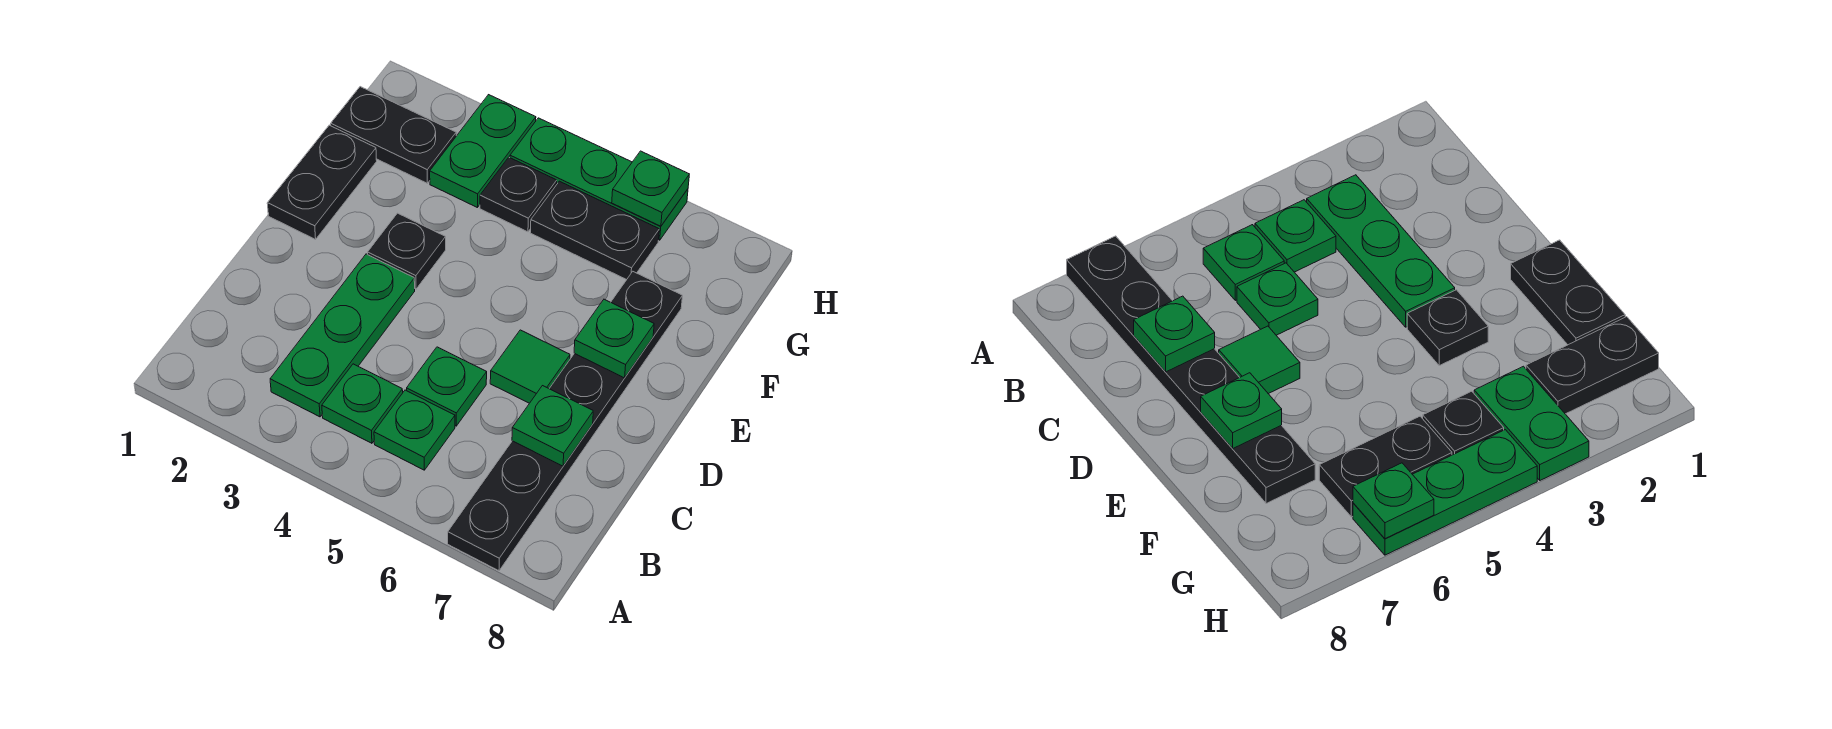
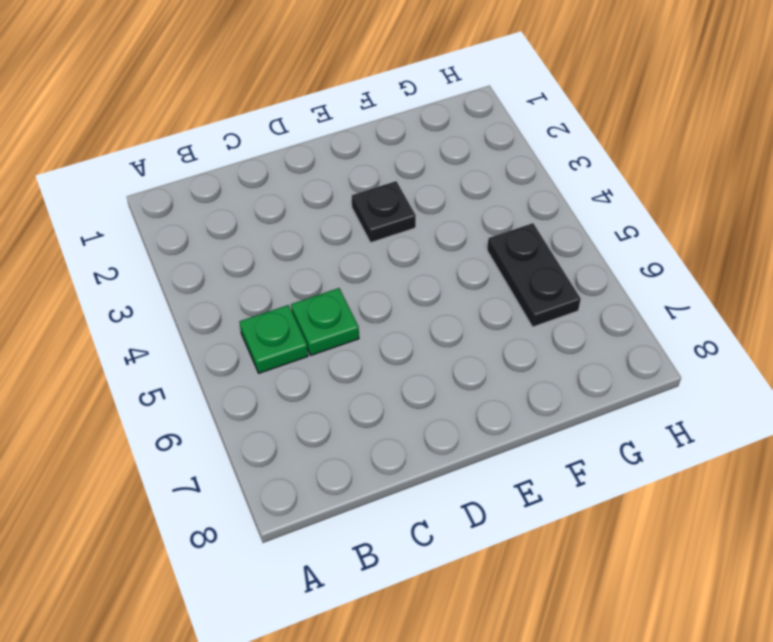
none -> black plate A7:F7 level 1
none -> green plate B3:D3 level 1
none -> green plate B4 level 1

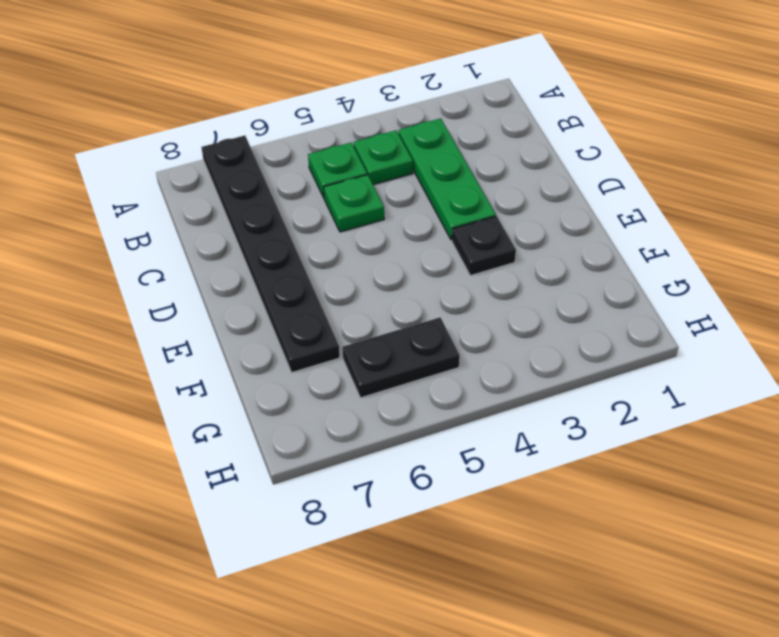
none -> green tile D6 level 1
none -> black plate E1:F1 level 1
none -> black plate G1:G2 level 1

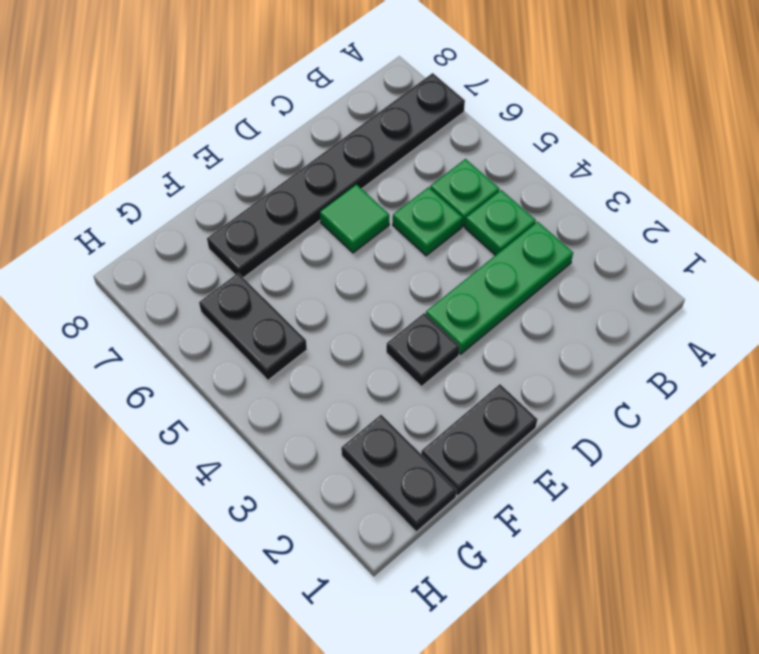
none -> green plate G3:H3 level 1
none -> black plate G4 level 1
none -> green plate H4:H6 level 1

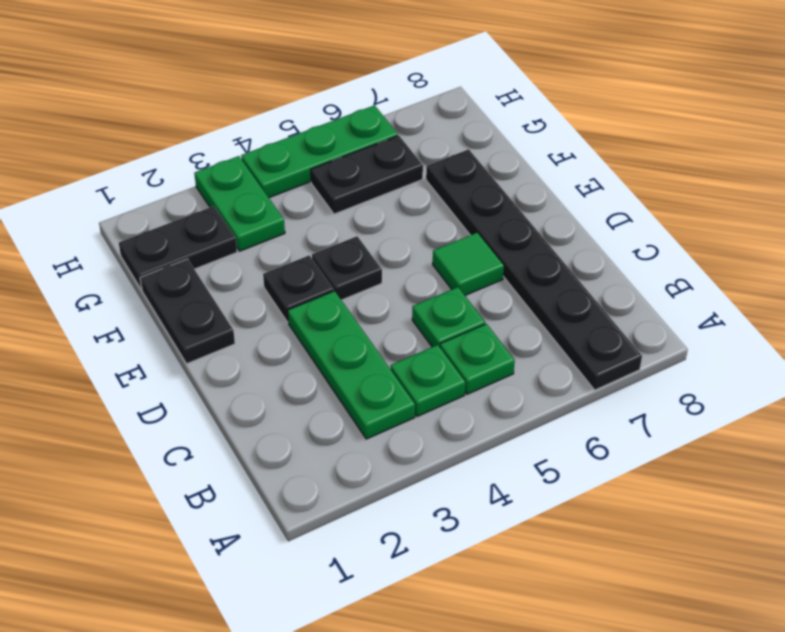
black plate E4 level 1 -> black plate G4 level 1
none -> green plate C7 level 2
none -> green plate E7 level 2
none -> green plate H6 level 2

